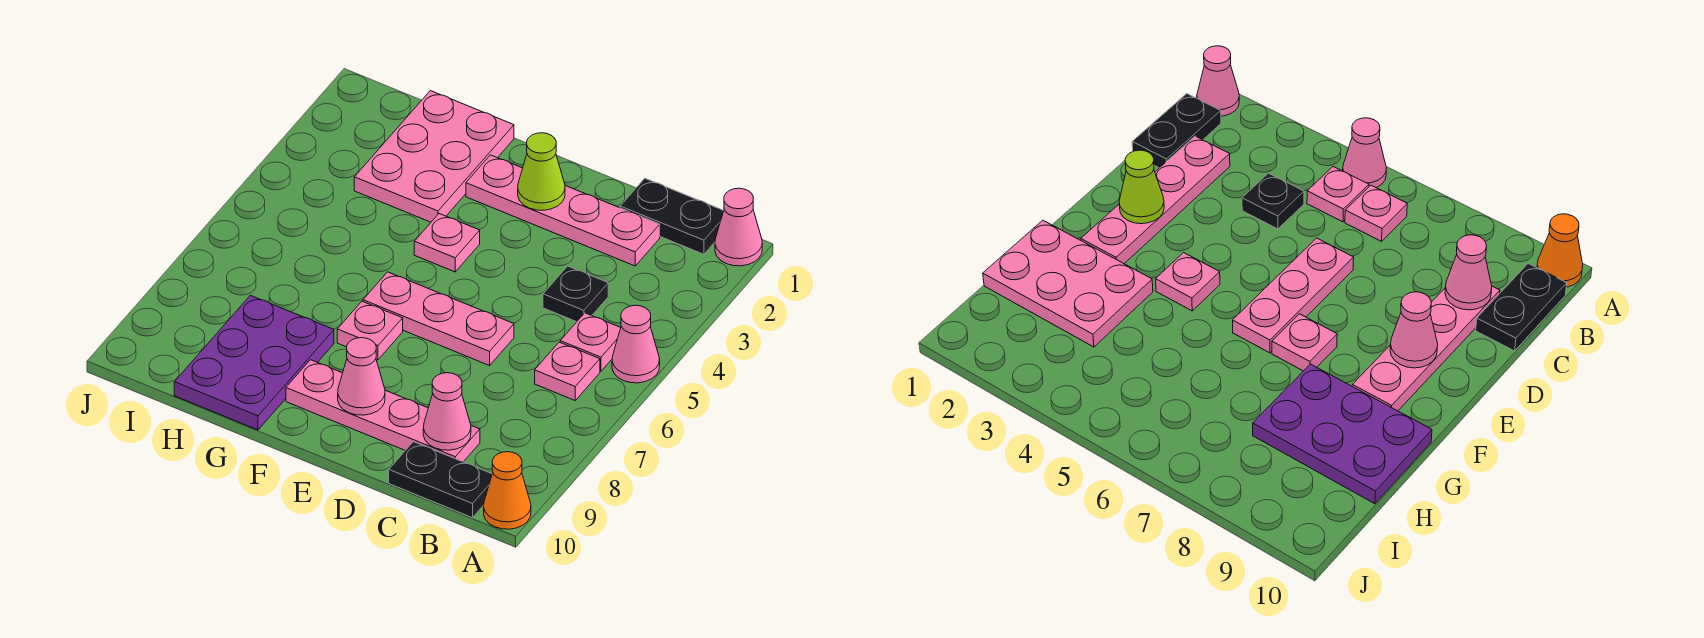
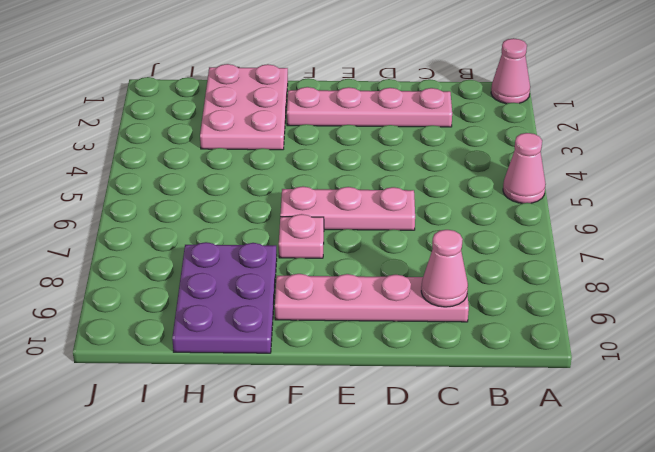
none -> orange cone A10 level 1
none -> black plate B1:C1 level 1
none -> pink plate B5 level 1

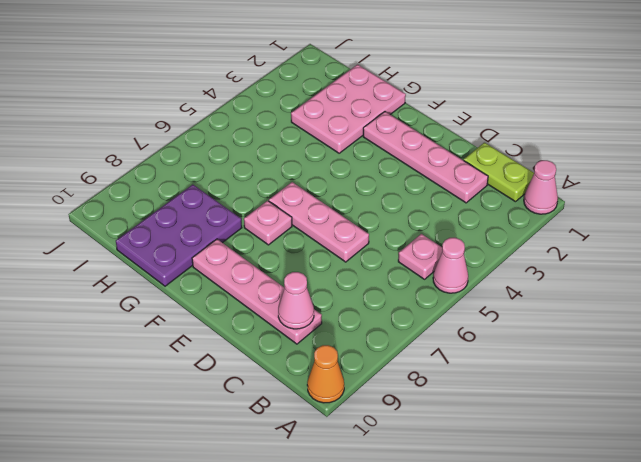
lime plate B1:C1 level 1 -> black plate B1:C1 level 1
none -> pink plate B6 level 1
none -> black plate B10:C10 level 1
none -> black plate C4 level 1

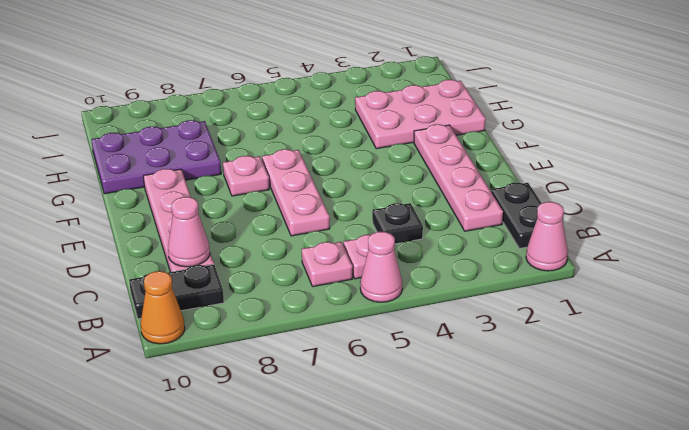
black plate B9:B10 level 1 -> black plate B10:C10 level 1
none -> pink plate F4 level 1
none -> lime cone E2 level 2
none -> pink cone E9 level 2

